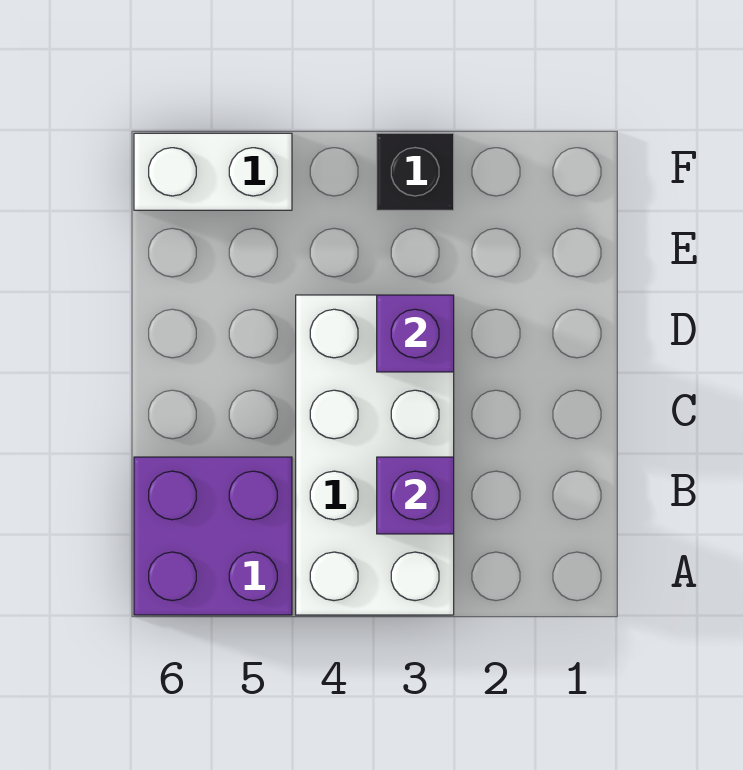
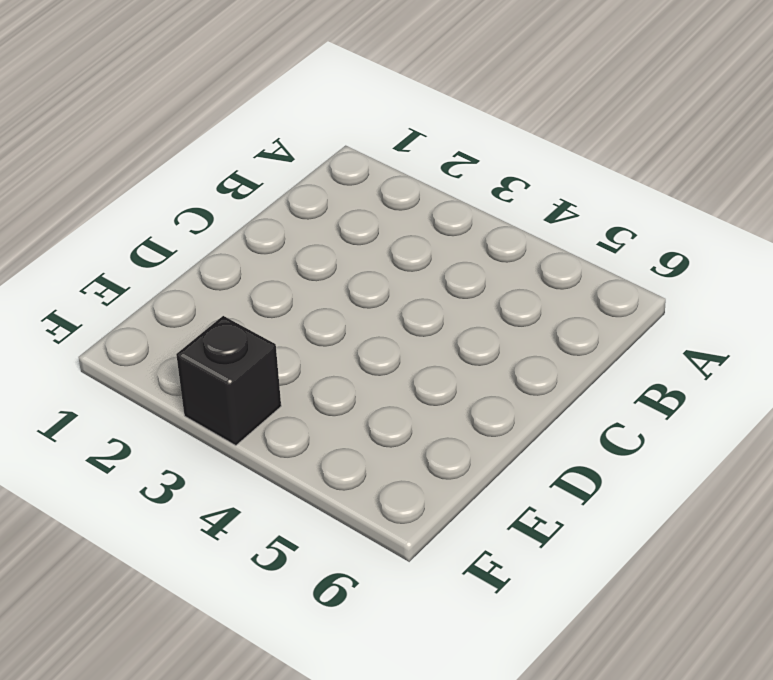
none -> white brick A3:D4 level 1
none -> purple brick A5:B6 level 1

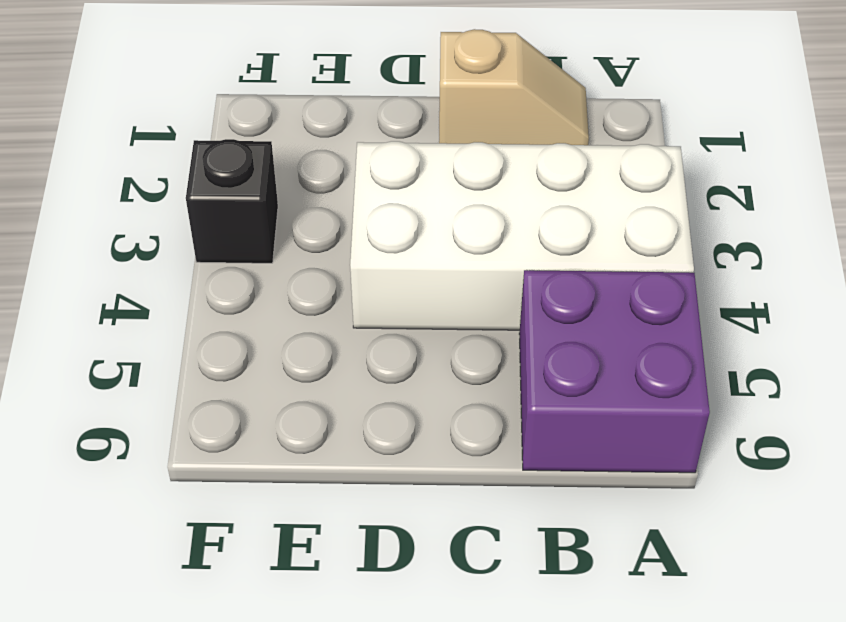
tan slope B1:C1 level 1 top C -> none
none -> white brick F5:F6 level 1
none -> purple brick B3 level 2

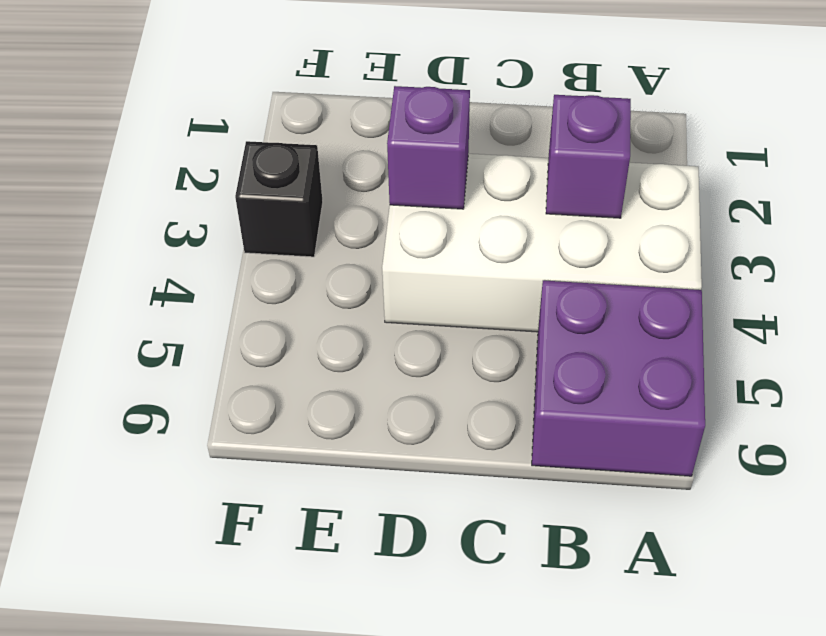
none -> white brick F5:F6 level 1

